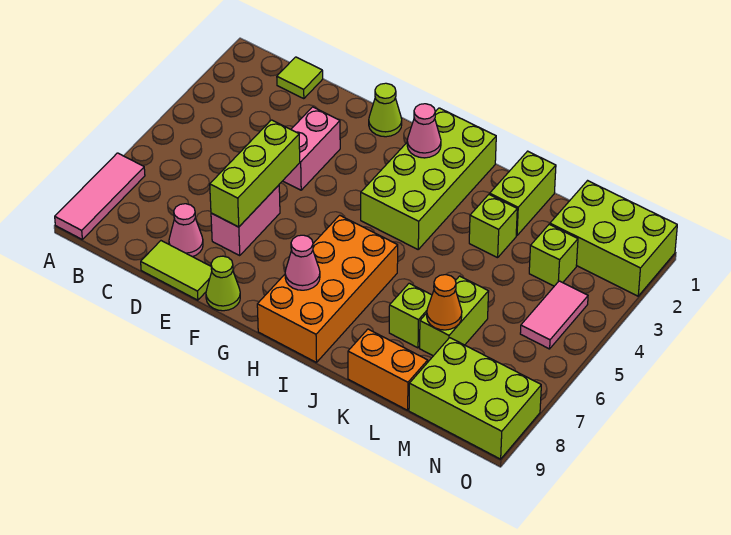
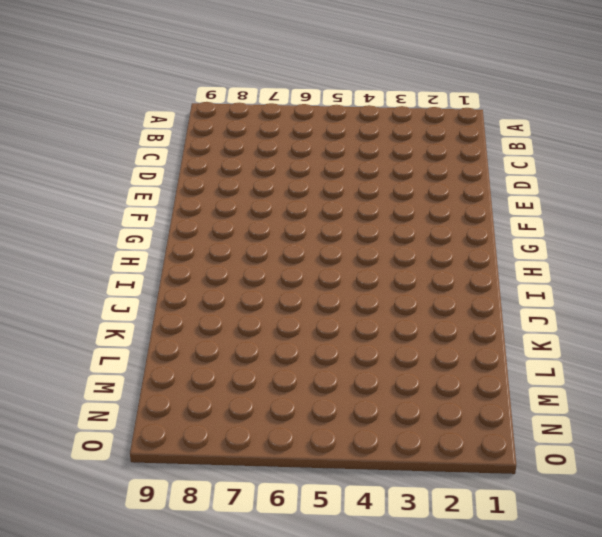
none -> pink tile A7:A9 level 1
none -> lime tile C1 level 1
none -> pink cone D8 level 1

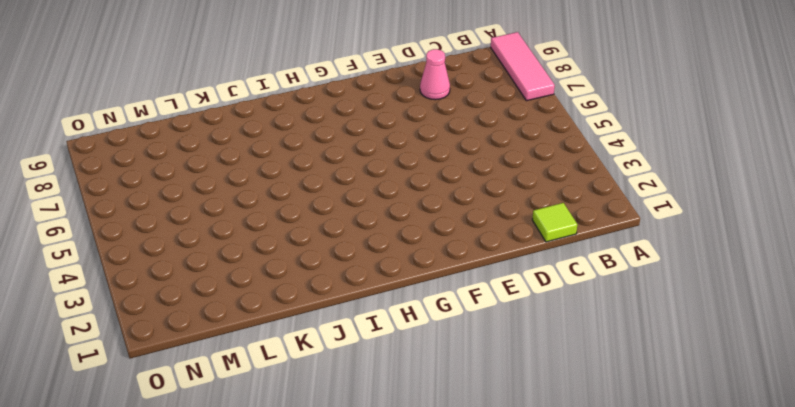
none -> lime tile D9:E9 level 1
none -> pink brick E3:E4 level 1
none -> pink brick E6:E7 level 1

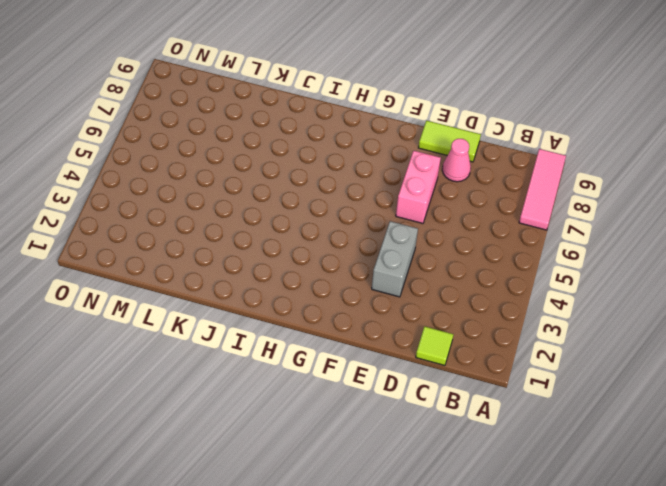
grey brick E3:E4 level 1 -> pink brick E3:E4 level 1
none -> lime cone F1 level 1
none -> lime cone F9 level 1
none -> lime brick H1:I4 level 1

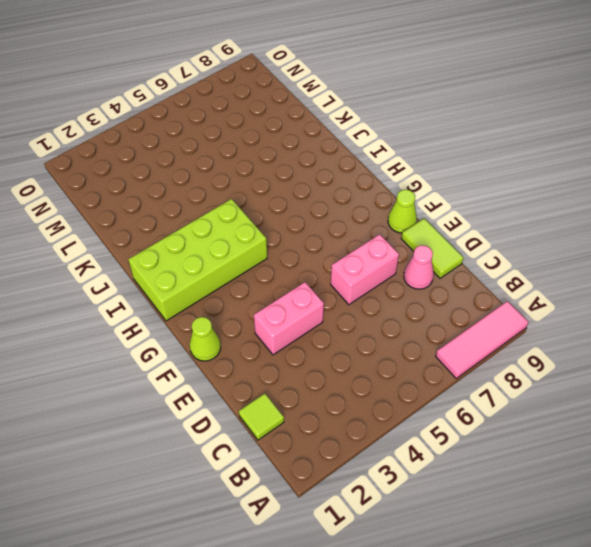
none -> orange brick H6:I9 level 1
none -> lime brick K1:K2 level 1
none -> lime brick K3 level 1

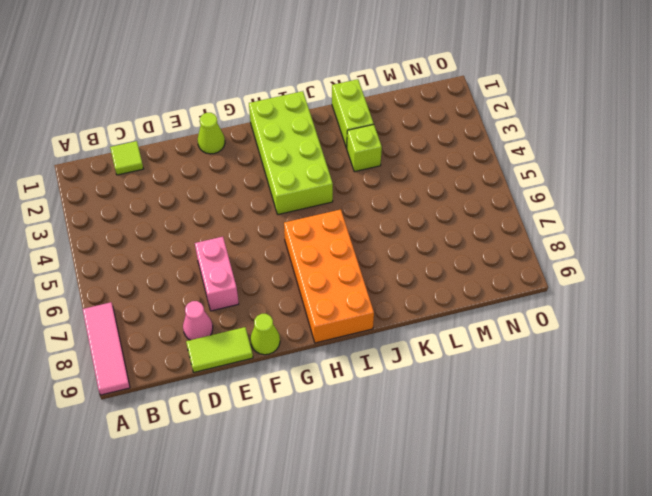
none -> pink brick E3:E4 level 1
none -> lime brick K7 level 1
none -> orange brick K9:L9 level 1

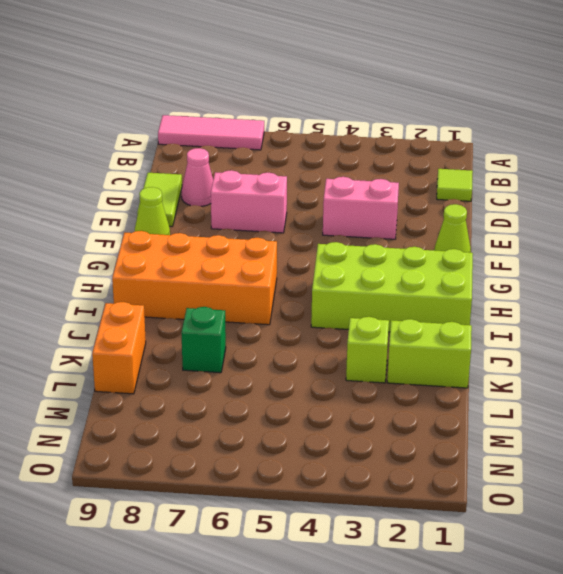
green brick K7 level 1 -> lime brick K7 level 1
none -> lime brick L6:L7 level 1
none -> lime brick M1:O2 level 1
none -> lime brick M3 level 1

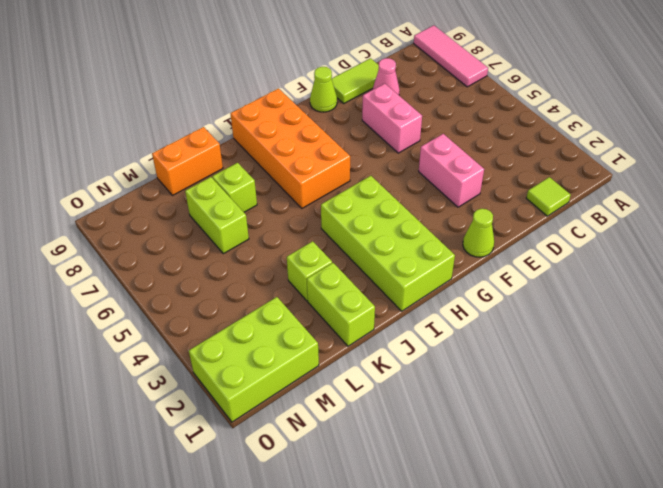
none -> lime brick M3 level 1
none -> lime brick M8:O9 level 1
none -> pink tile N4:N5 level 1

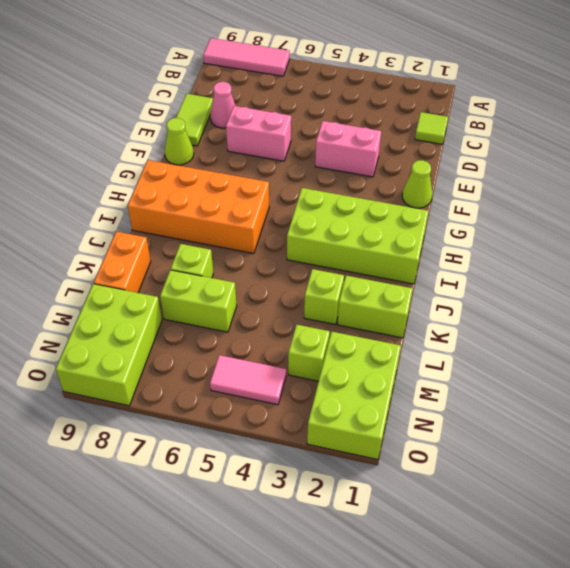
none -> lime brick E5:E7 level 2
none -> pink cone H2 level 2
none -> pink cone H8 level 2

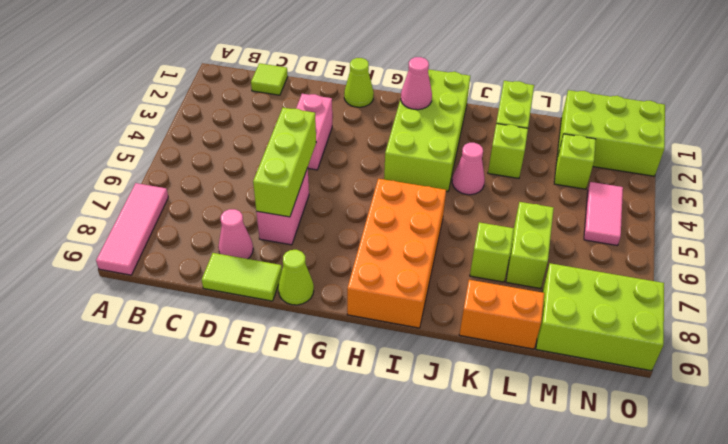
pink cone J4 level 1 -> pink cone H8 level 2
none -> orange cone L7 level 2

